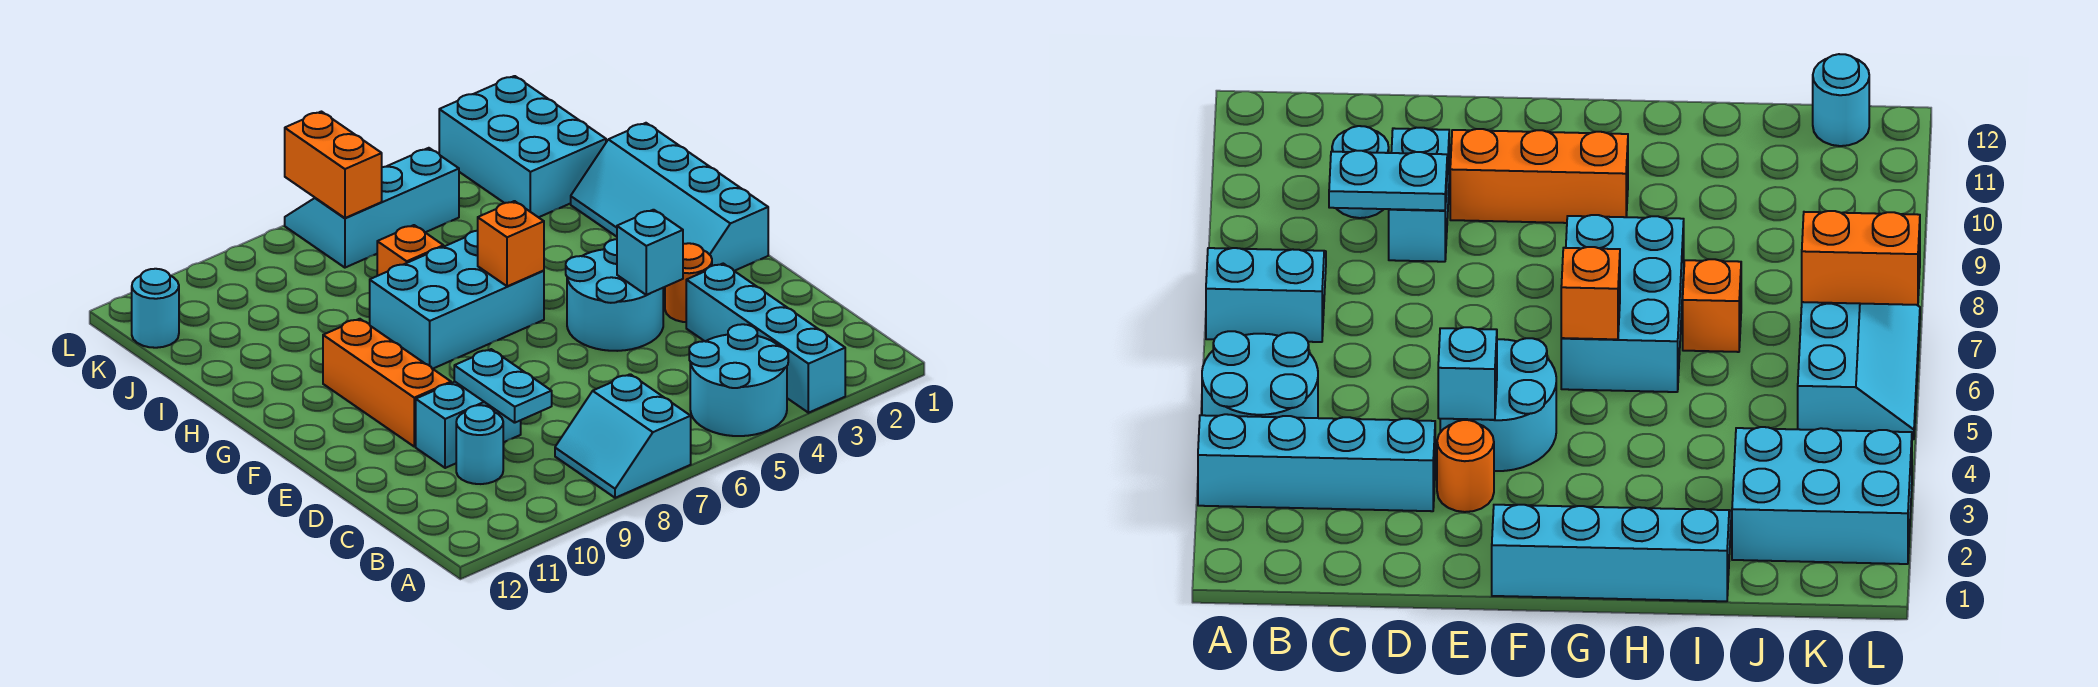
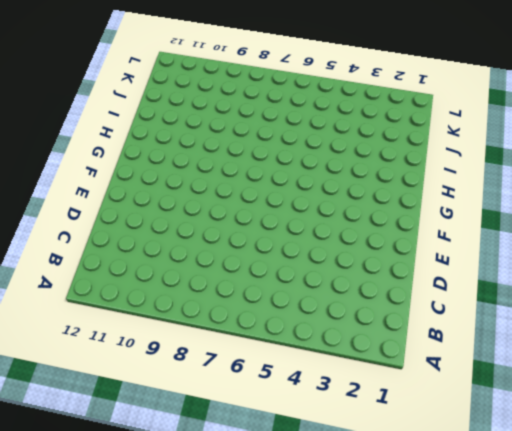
none -> cyan brick A3:D3 level 1
none -> cyan round brick A4:B5 level 1
none -> cyan slope A7:B8 level 1 top 7

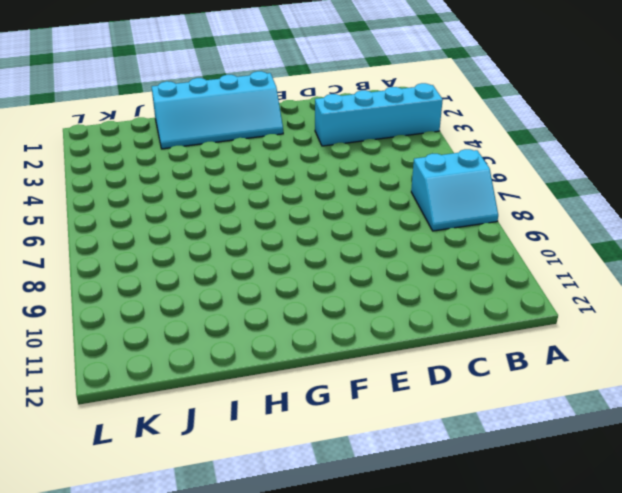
none -> cyan round brick A4:B5 level 1
none -> cyan round brick C10 level 1
none -> cyan brick D9:D10 level 1

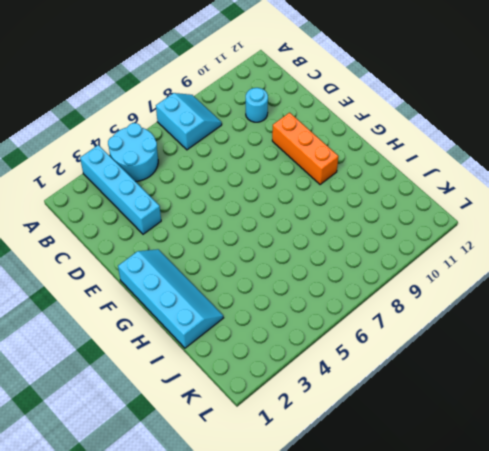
none -> cyan brick D9:D10 level 1
none -> orange round brick E3 level 1
none -> cyan round brick E4:F5 level 1

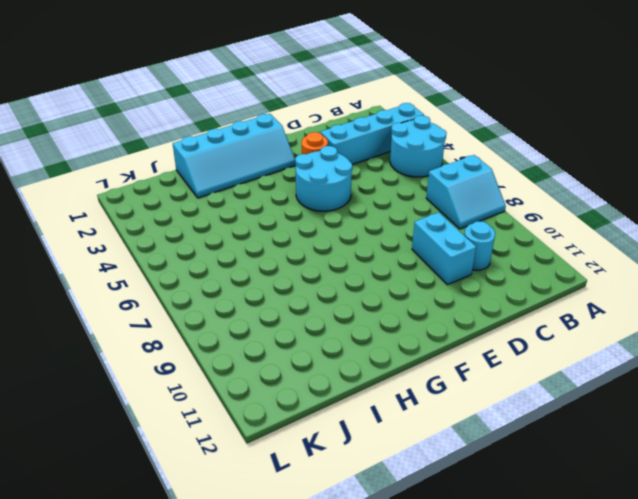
none -> orange brick E10:G10 level 1
none -> cyan brick G6:H8 level 1
none -> orange brick I7 level 1

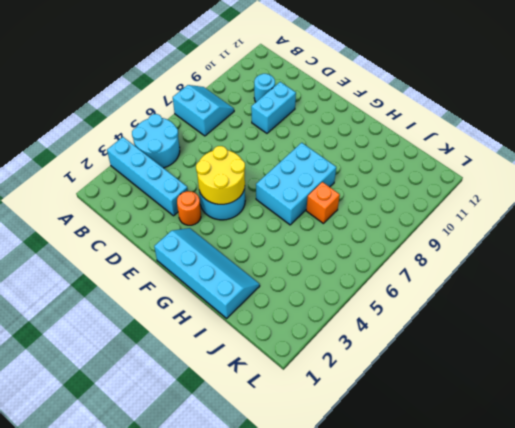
yellow round brick E4:F5 level 2 -> cyan brick E4 level 2
none -> orange brick E10:G10 level 1
none -> cyan brick J2:L3 level 1
none -> cyan slope K5:L7 level 1 top K

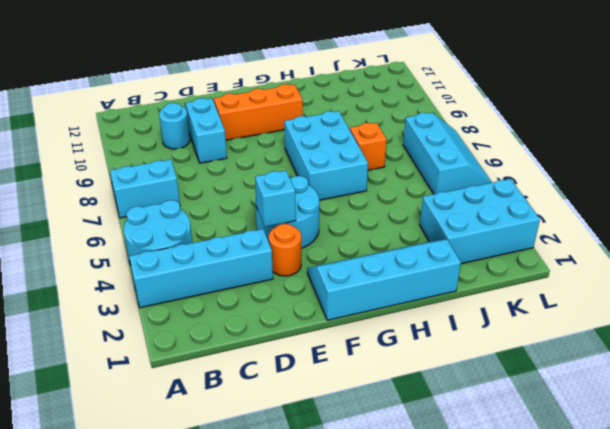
none -> cyan round brick K12 level 1
none -> cyan plate C9:D9 level 2
none -> orange brick G6 level 2

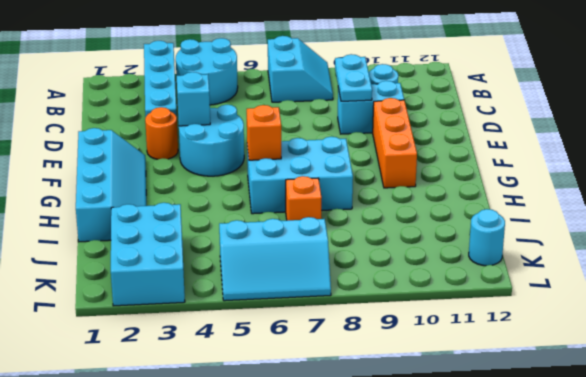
none -> orange brick K7:L7 level 2

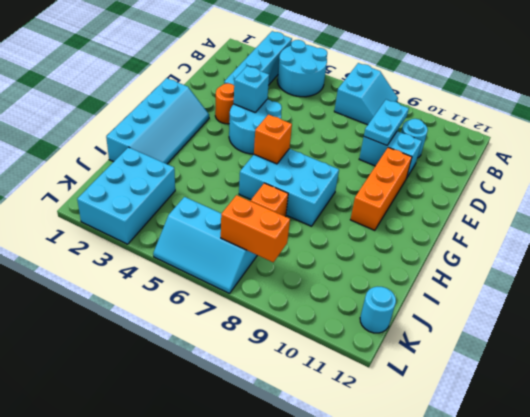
orange brick K7:K8 level 2 -> orange brick K7:L7 level 2

